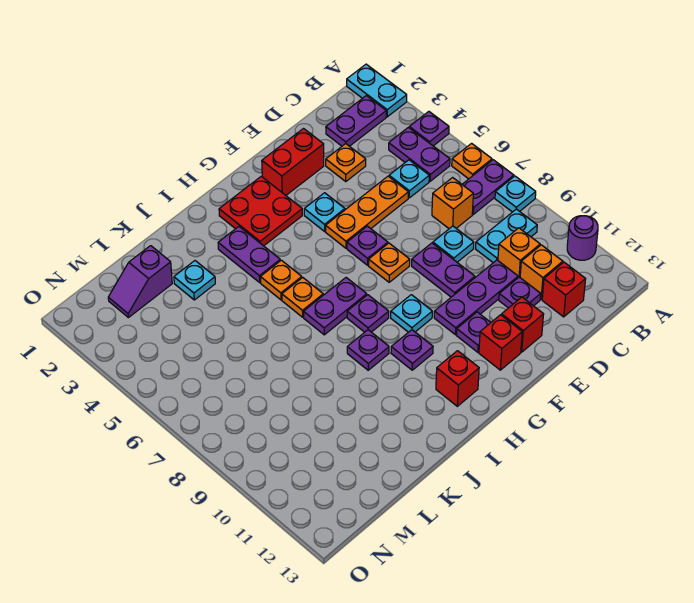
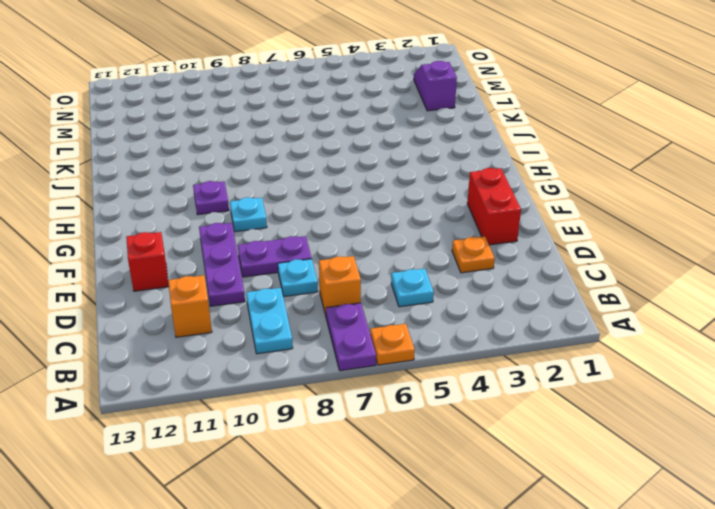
none -> cyan plate A1:A2 level 1
none -> purple plate A4 level 1
none -> cyan plate A8 level 1
none -> purple round brick A11 level 1

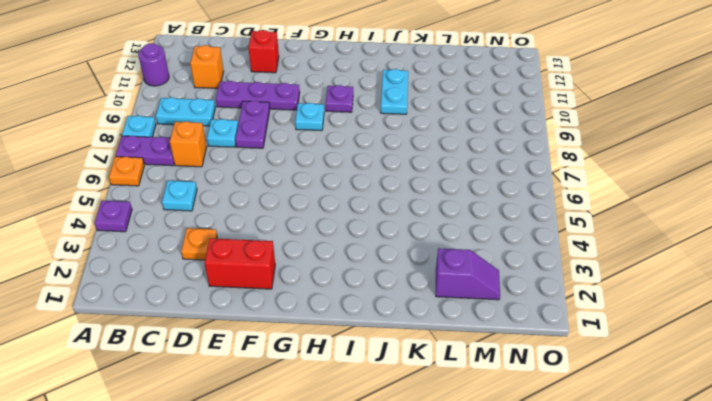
cyan plate J10:J11 level 1 -> cyan plate A1:A2 level 1
none -> purple plate B2:C2 level 1
none -> purple plate B4:B5 level 1
none -> orange brick C10 level 1
none -> red brick C12 level 1

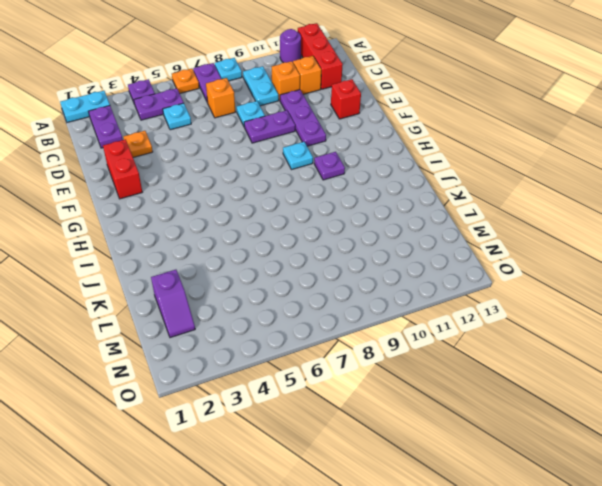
red brick A12:C12 level 1 -> red brick C12 level 1
none -> orange plate D5:F5 level 1
none -> purple plate D11 level 1
none -> cyan plate F4 level 1
none -> purple plate F6 level 1

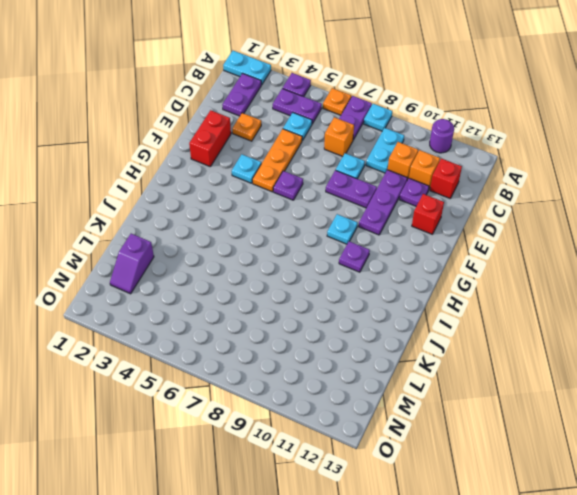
none -> orange plate F7 level 1
none -> purple plate F11 level 1
none -> red brick F12 level 1
none -> red plate G2:H3 level 1

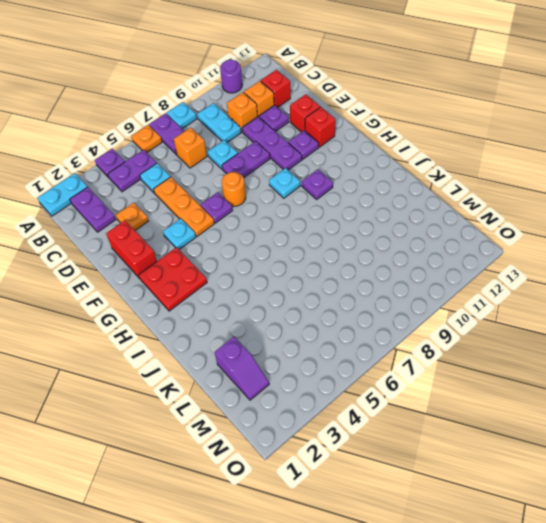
orange round brick F7 level 1 -> orange plate F7 level 1
none -> purple plate H7:I7 level 1
none -> purple plate H8 level 1
none -> red brick H12 level 1
none -> purple plate I3:I4 level 1

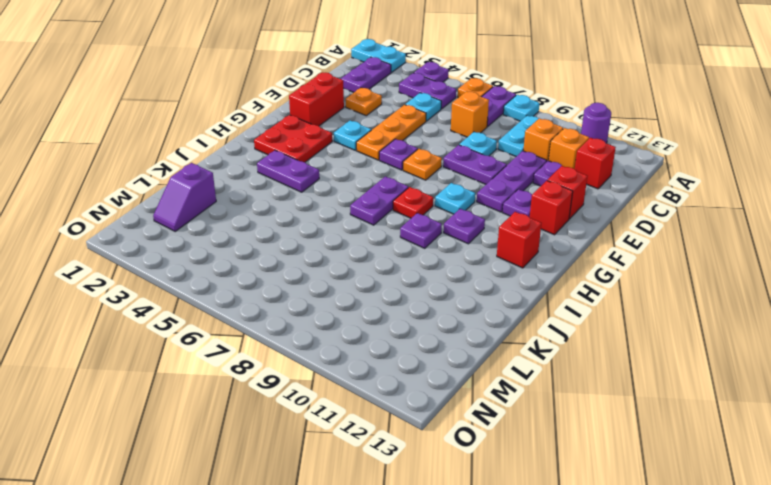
red plate H8 level 1 -> purple plate H8 level 1
none -> orange plate I5 level 1
none -> orange plate I6 level 1
none -> cyan plate K3 level 1

